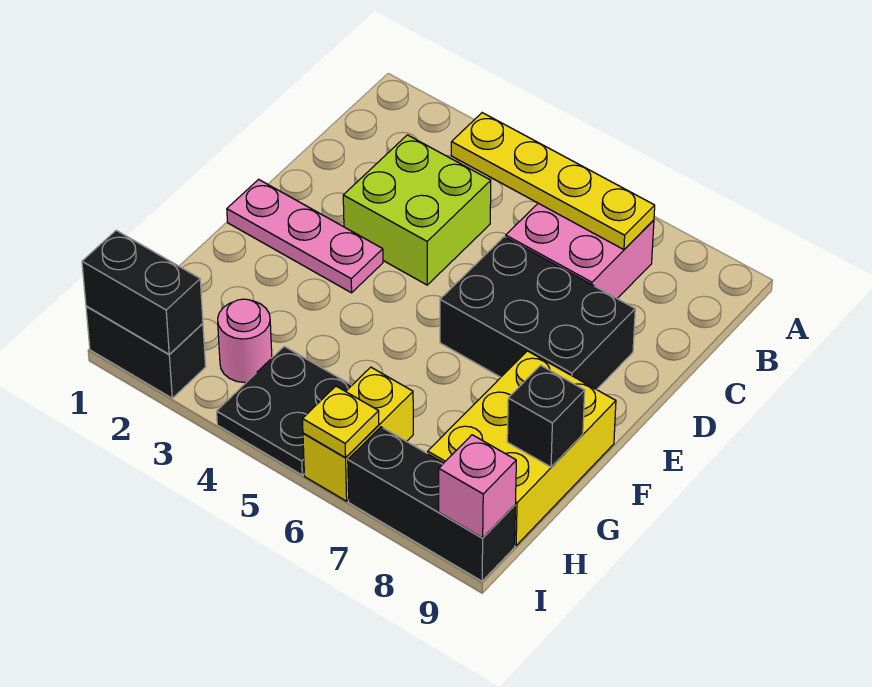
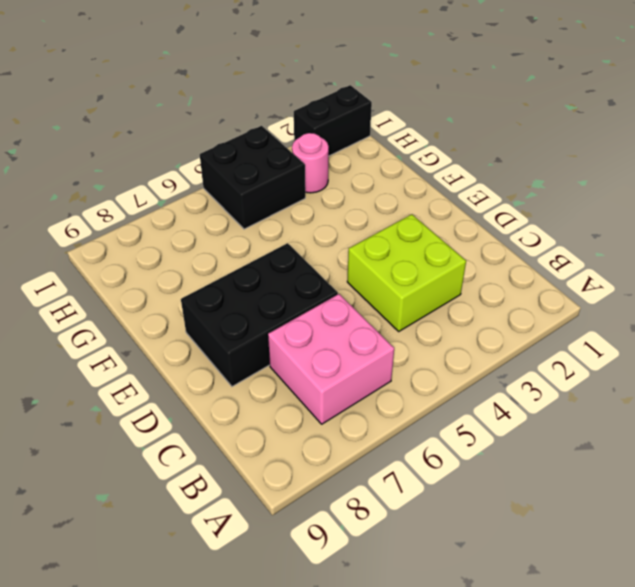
black brick H4:I5 level 1 -> black plate H4:I5 level 1
none -> pink plate E1:E3 level 1
none -> yellow brick F8:H9 level 1
none -> yellow brick H6:I6 level 1

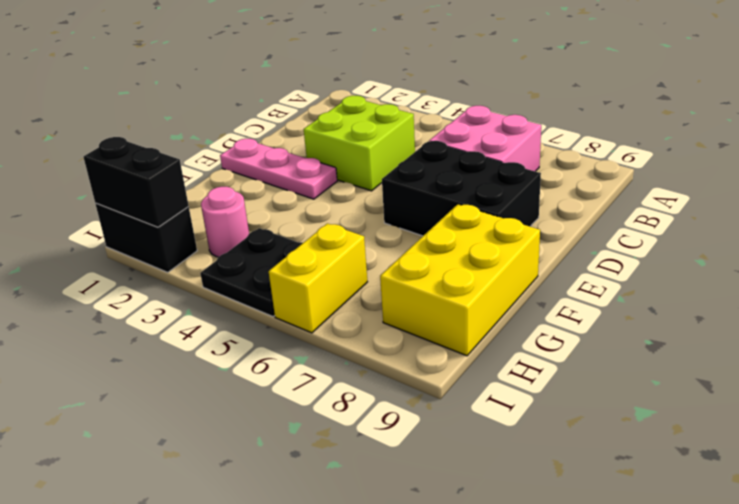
none -> black brick I7:I9 level 1
none -> yellow plate B4:B7 level 2
none -> black brick G9 level 2

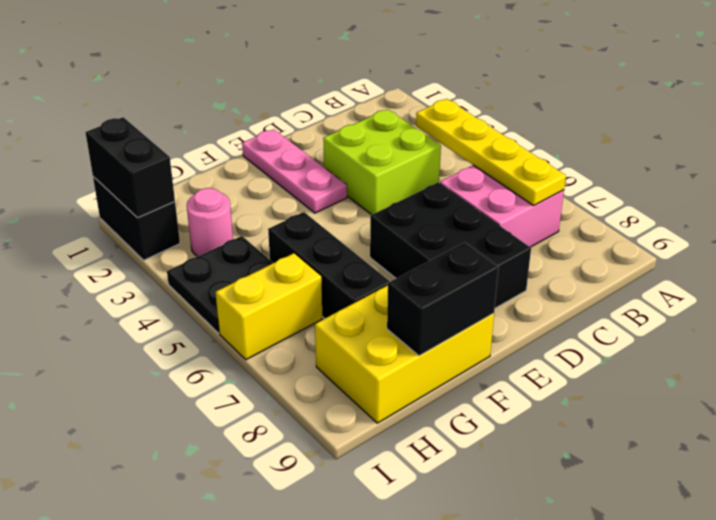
black brick F9:G9 level 2 -> black brick G9 level 2
black brick G5:G7 level 1 -> black brick I7:I9 level 1
none -> yellow plate I6 level 2
none -> pink brick I9 level 2

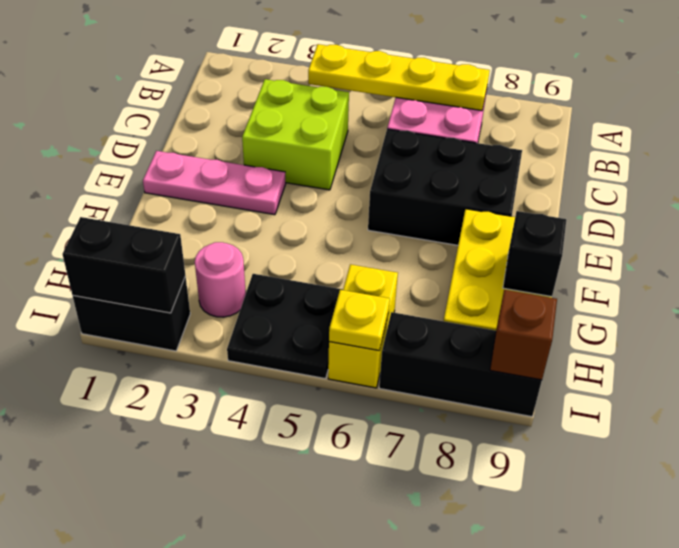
brown brick I9 level 2 -> pink brick I9 level 2

